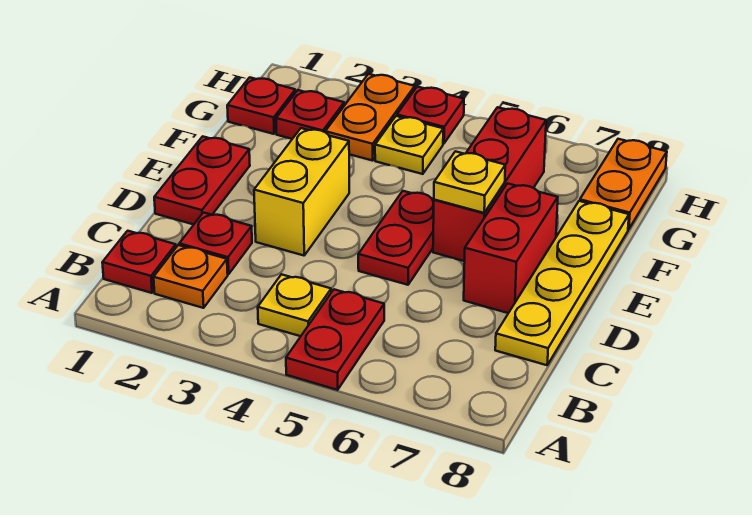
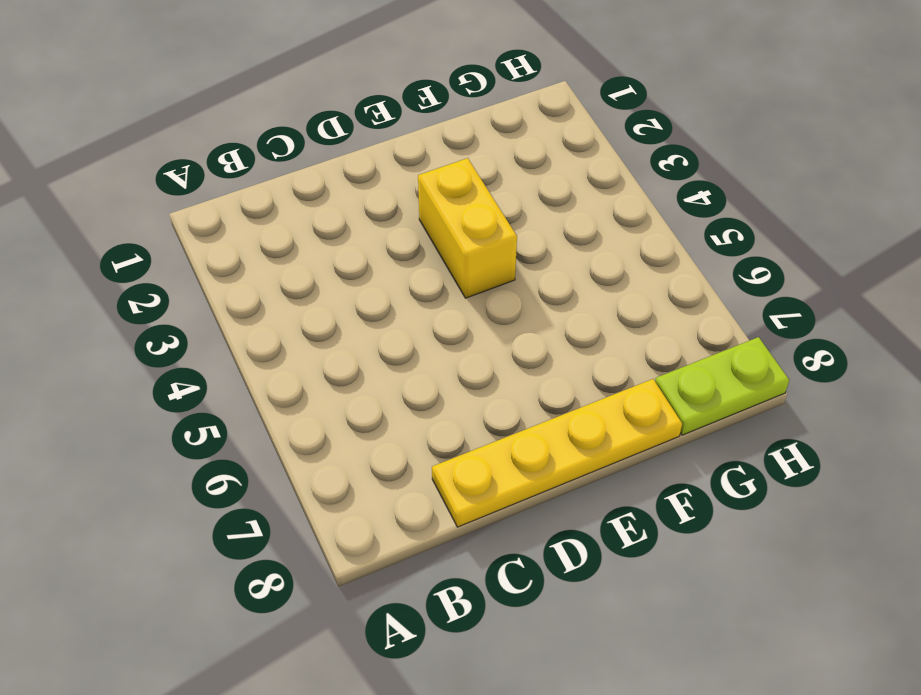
yellow brick E3:E4 level 1 -> yellow brick D3:E3 level 1
lime plate G8:H8 level 1 -> orange plate G8:H8 level 1
none -> red plate A5:B5 level 1
none -> red plate B1 level 1
none -> orange plate B2 level 1

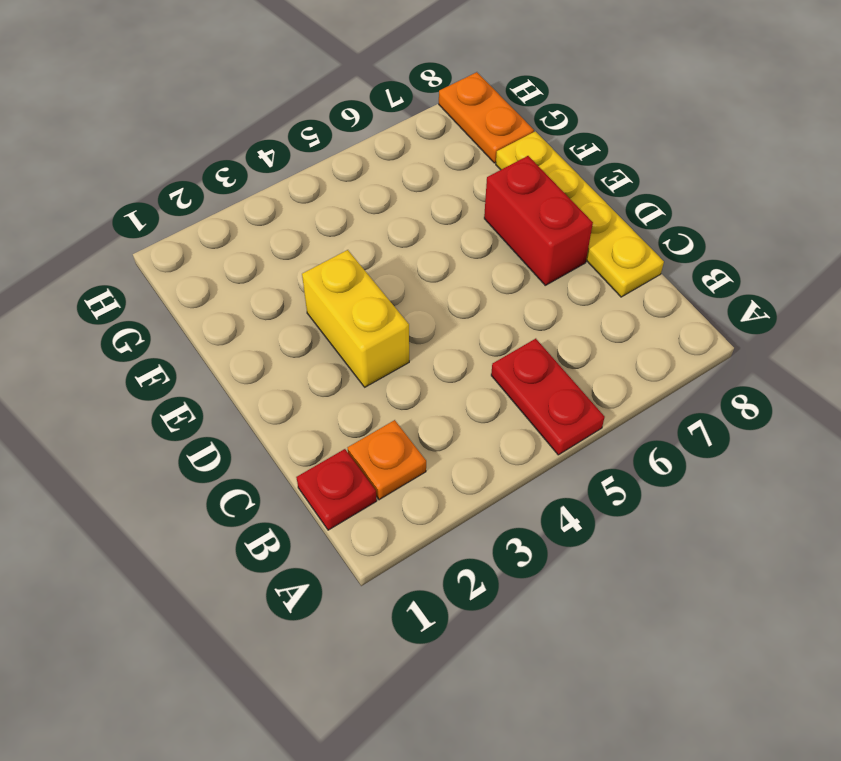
none -> yellow plate B4 level 1
none -> red plate C2 level 1
none -> red plate D1:E1 level 1

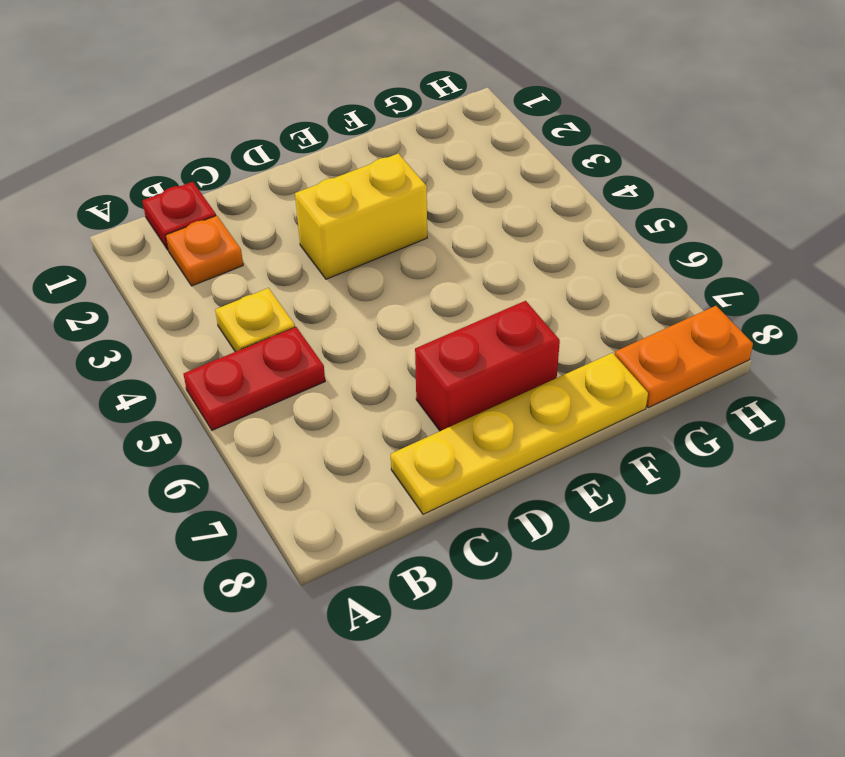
none -> red plate C2 level 1
none -> red plate D1:E1 level 1
none -> red plate D5:E5 level 1

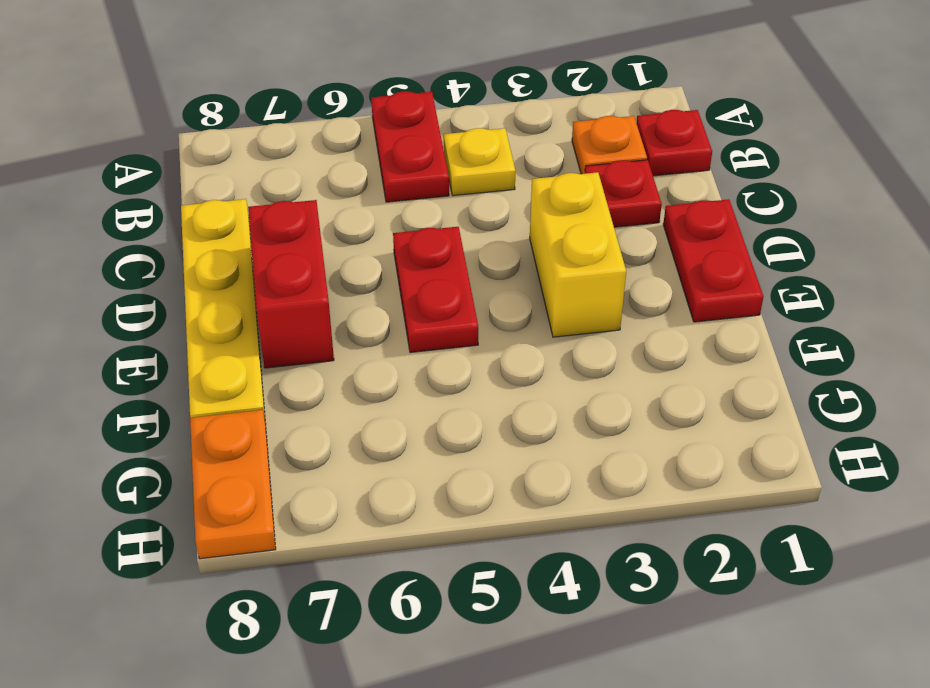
none -> red brick E6:G6 level 1
none -> red plate G1 level 1
none -> red plate G2 level 1

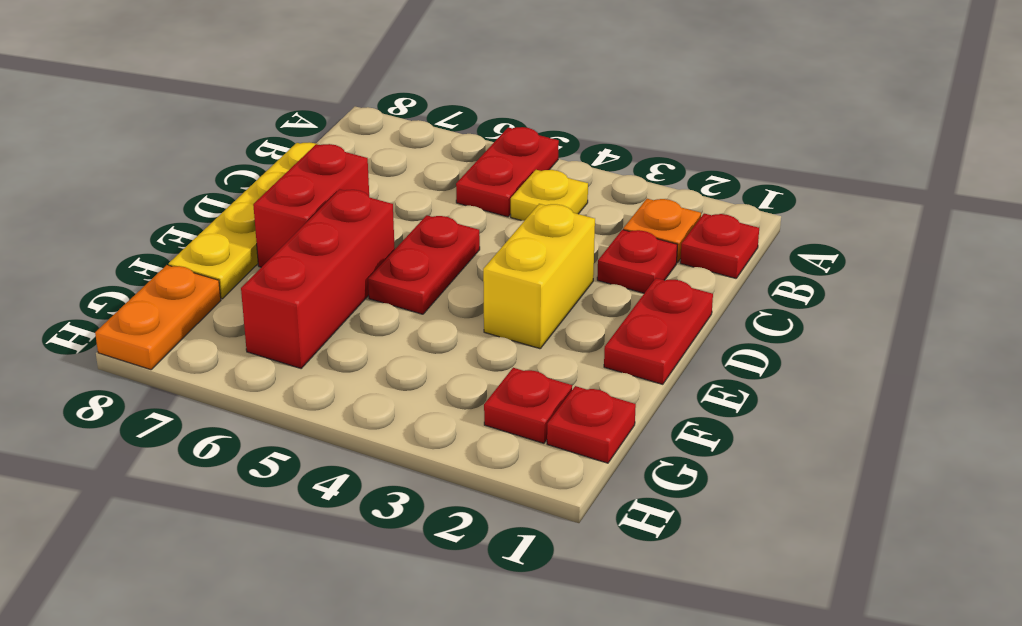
none -> orange plate G3:H3 level 1
none -> yellow plate G4 level 1
none -> red plate H4 level 1

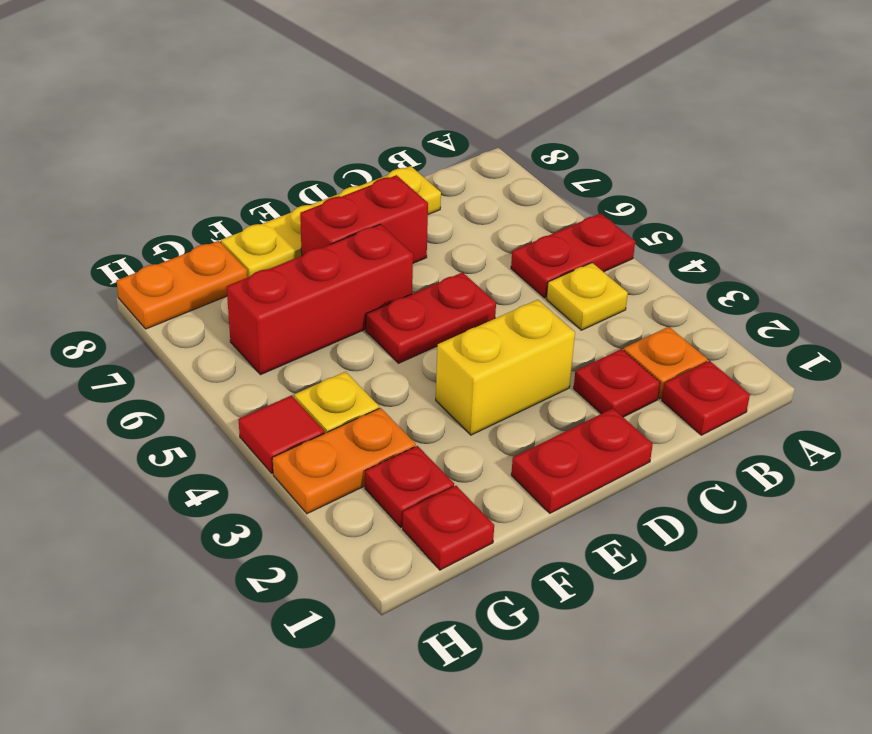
red tile H4 level 1 -> red plate H4 level 1
none -> yellow plate E6 level 2

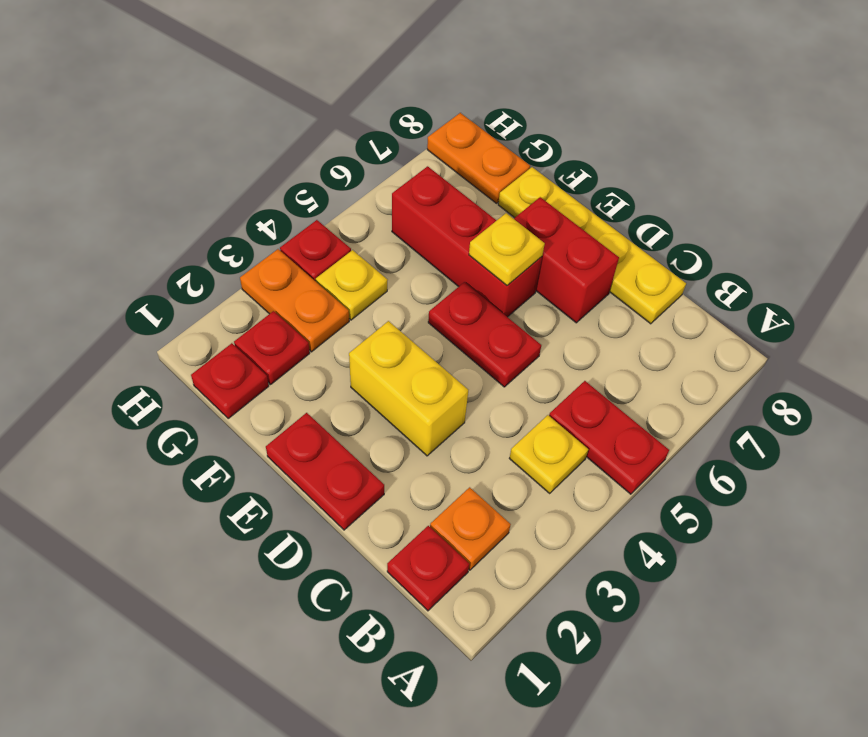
none -> red plate C2 level 1

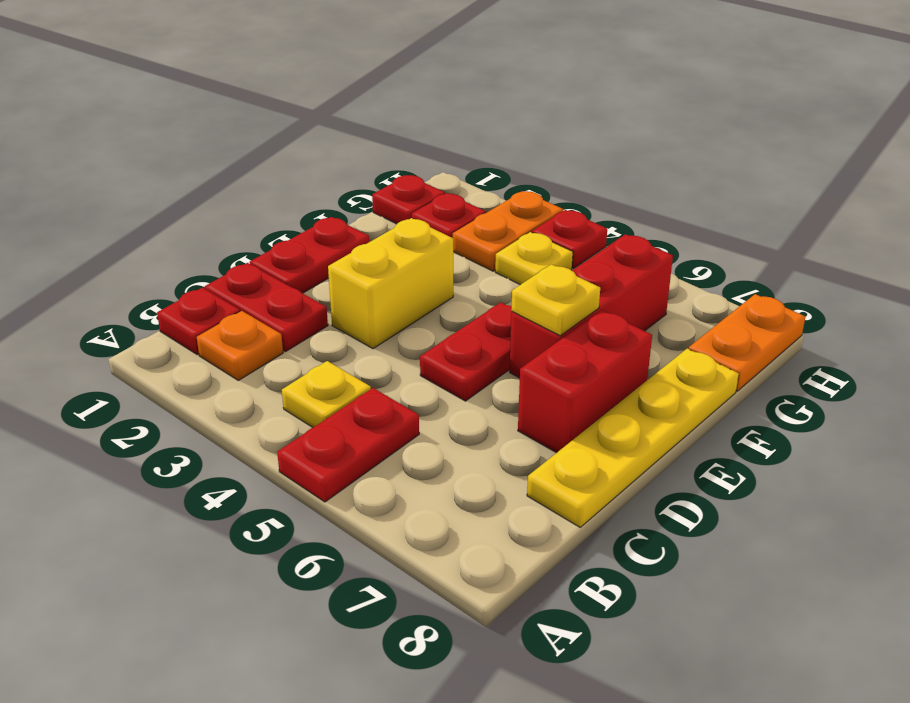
red plate C1:C2 level 1 -> red plate C2 level 1

